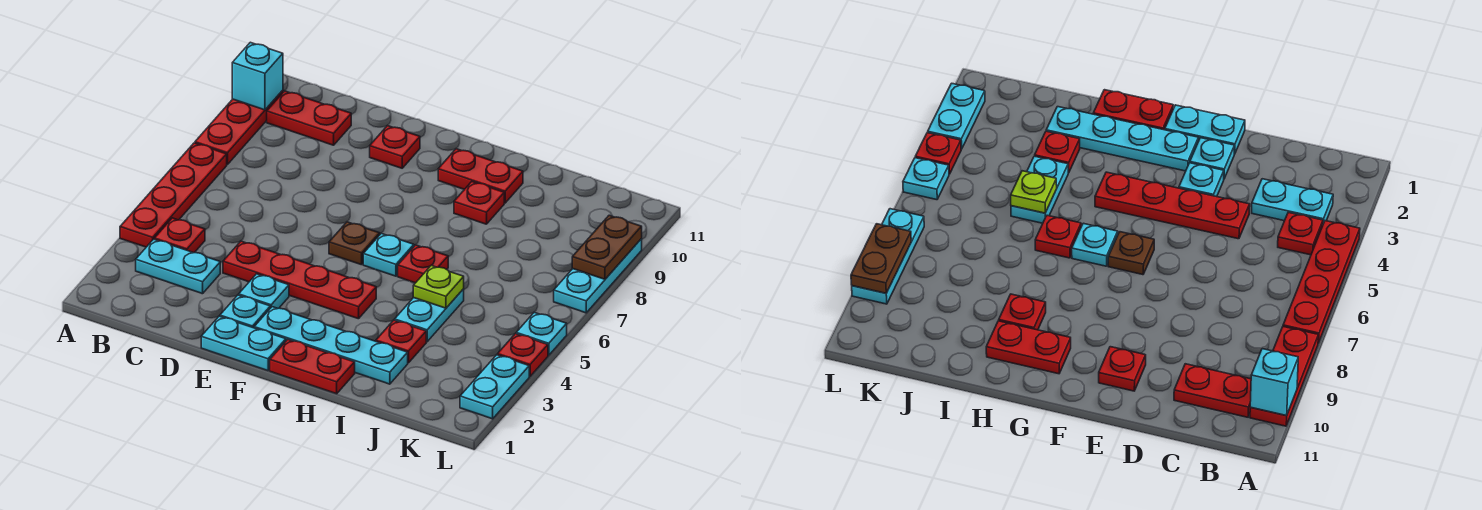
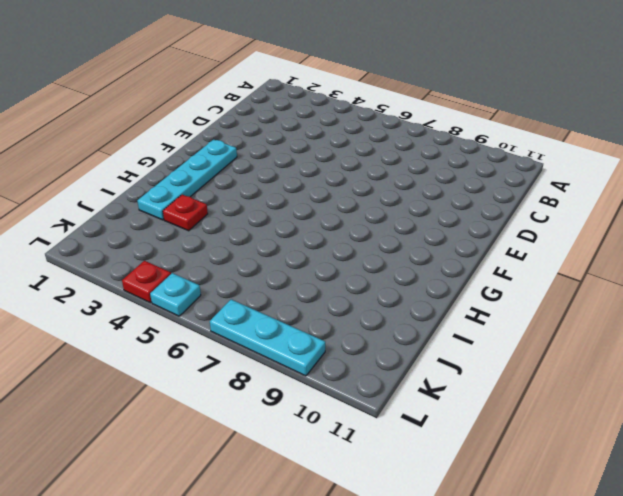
none -> red plate A4:A7 level 1
none -> red plate A8:A10 level 1
none -> cyan plate B3:C3 level 1

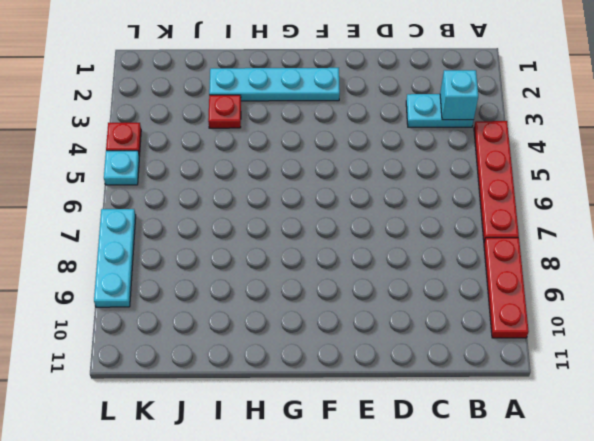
cyan brick B3 level 2 -> cyan brick A10 level 2
none -> red plate B4 level 1
none -> red plate B10:C10 level 1
none -> red plate D4:G4 level 1

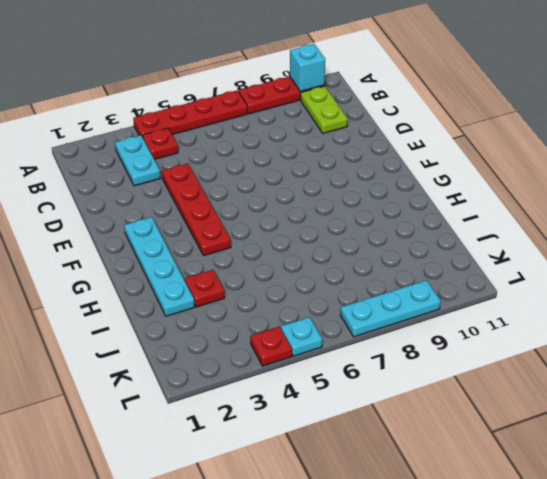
lime plate B10:C10 level 1 -> red plate B10:C10 level 1
none -> cyan plate E1:F1 level 1
none -> cyan plate E2 level 1
none -> cyan plate E3 level 1

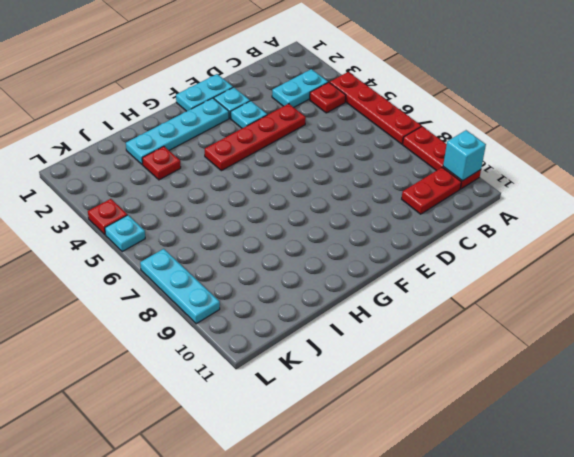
none -> red plate E10 level 1
none -> brown plate F6 level 1
none -> red plate G1:H1 level 1

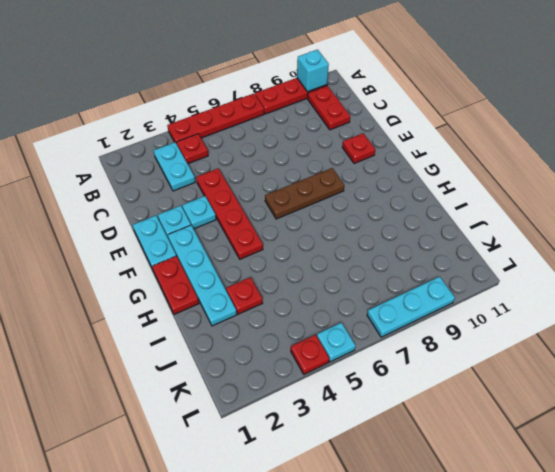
brown plate F6:F8 level 1 -> brown plate F6 level 1
none -> cyan plate G6 level 1
none -> red plate G10:H10 level 1
none -> red plate H6 level 1

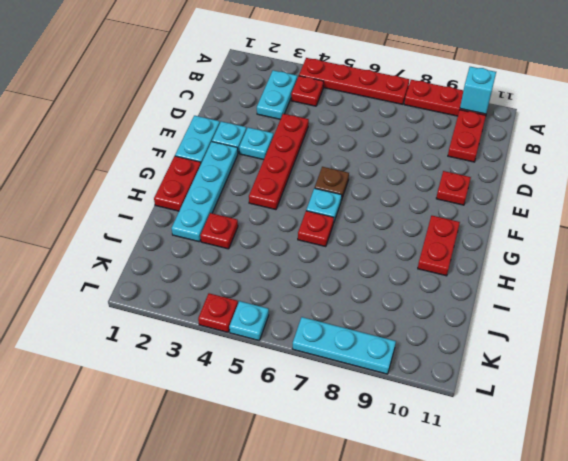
none -> red plate H9 level 1
none -> cyan plate I4:I5 level 1
none -> cyan plate L2:L3 level 1

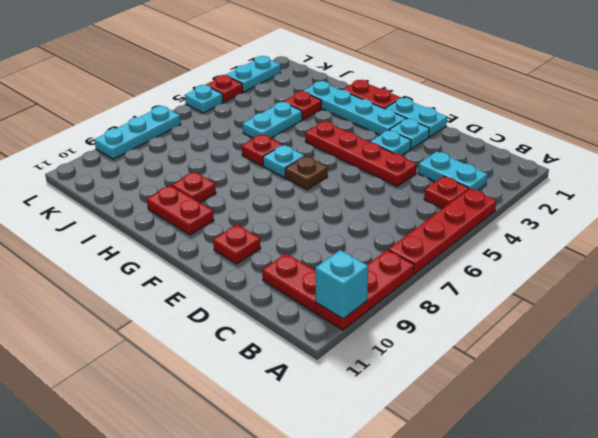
none -> lime plate I5 level 2
none -> brown plate L8:L9 level 2

